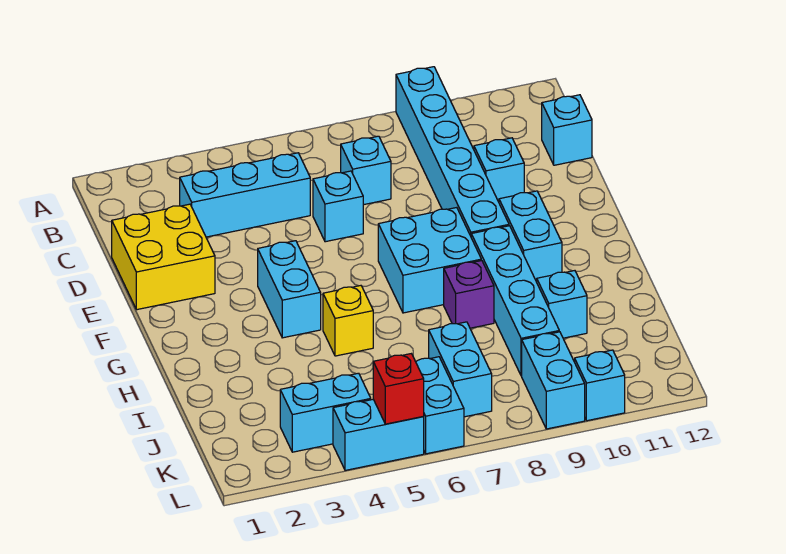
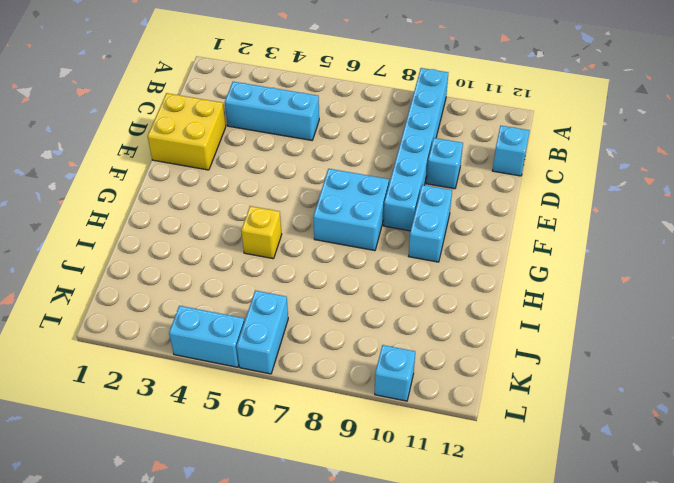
none -> cyan brick C7 level 1
none -> cyan brick D6 level 1
none -> cyan brick F4:G4 level 1

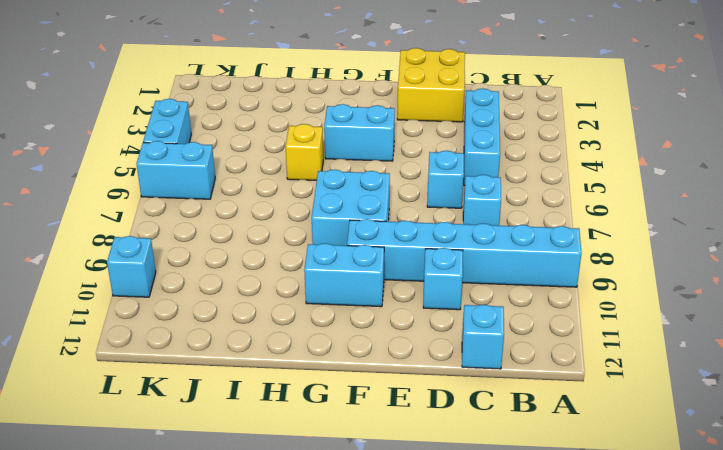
none -> cyan brick G9:J9 level 1
none -> purple brick H8 level 1
none -> cyan brick I10 level 1

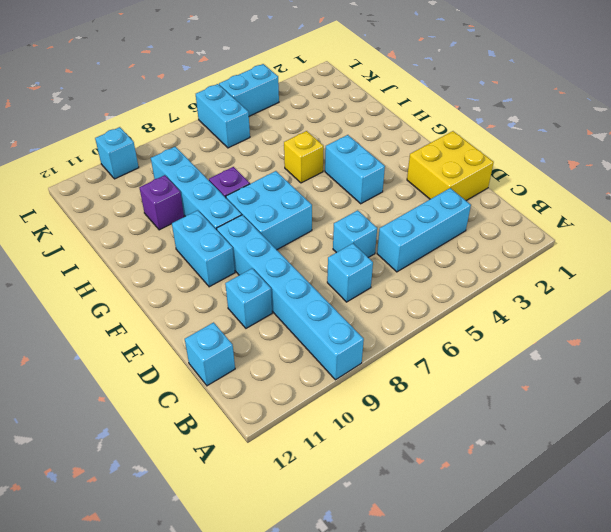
purple brick I10 level 1 -> cyan brick I10 level 1
none -> cyan brick J7:K7 level 1
none -> cyan brick K3:K4 level 1
none -> cyan brick K9:L9 level 1

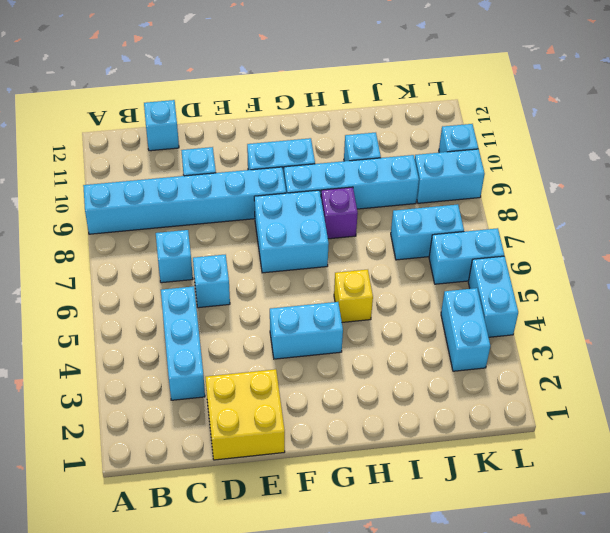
none -> red brick L5 level 2

